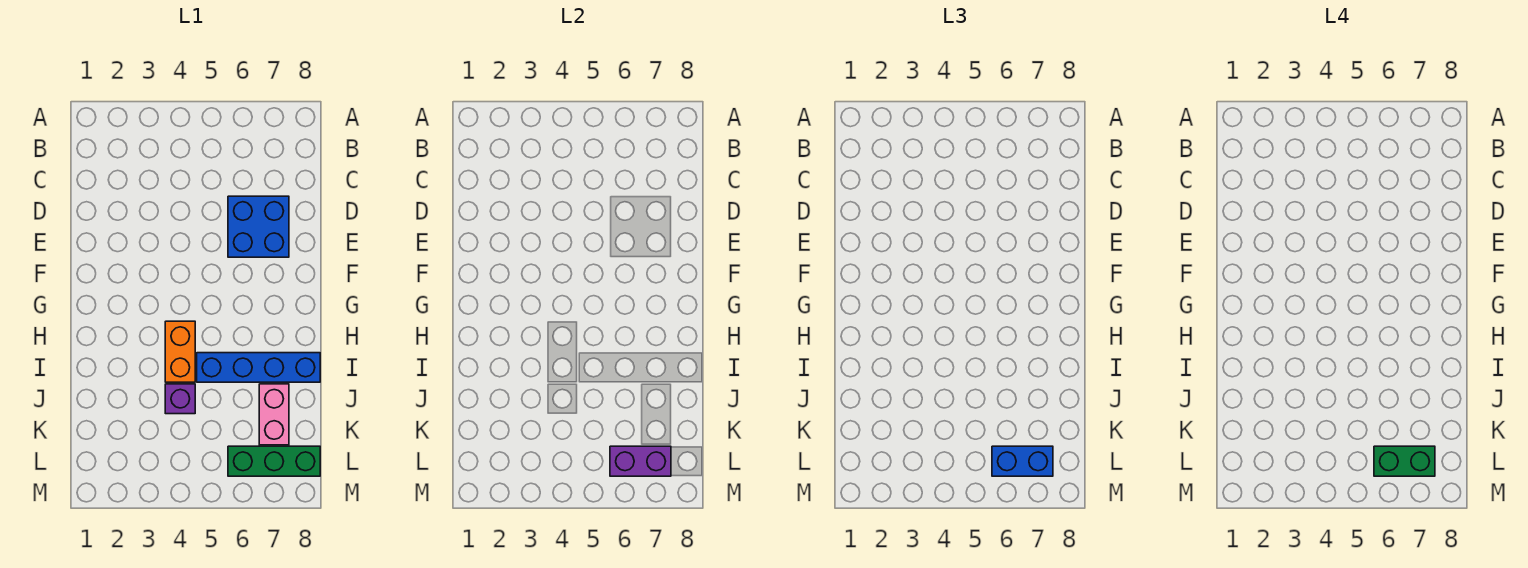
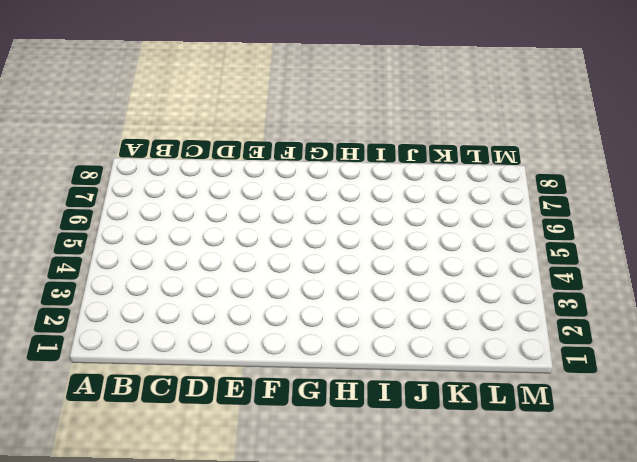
none -> blue brick D6:E7 level 1
none -> orange brick H4:I4 level 1

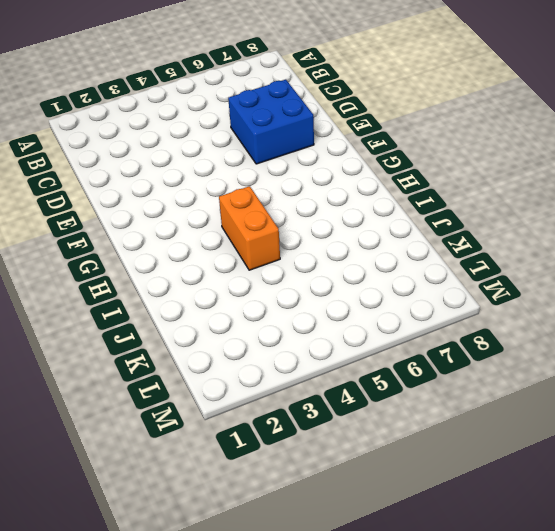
none -> blue brick I5:I8 level 1
none -> purple brick J4 level 1

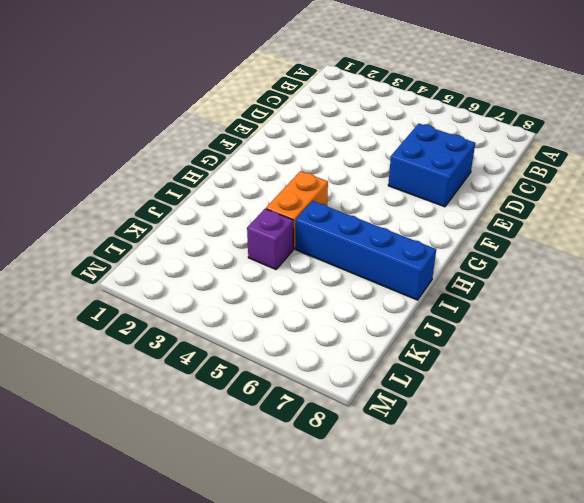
none -> pink brick J7:K7 level 1
none -> green brick L6:L8 level 1

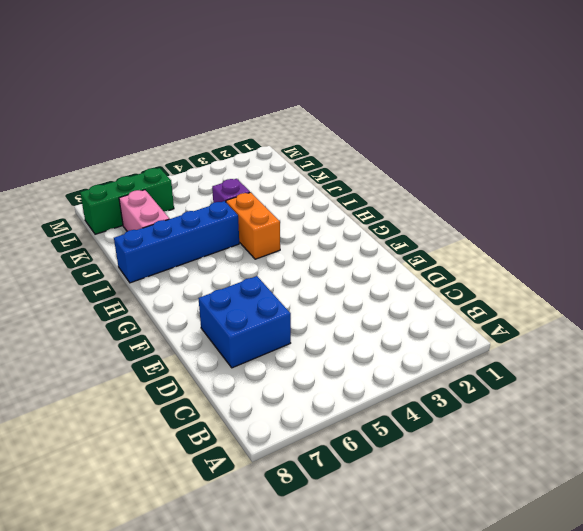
none -> purple brick L6:L7 level 2
none -> blue brick L6:L7 level 3

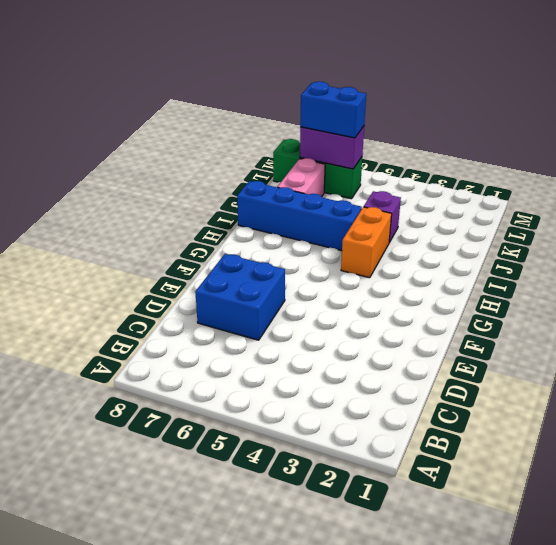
none -> green brick L6:L7 level 4

